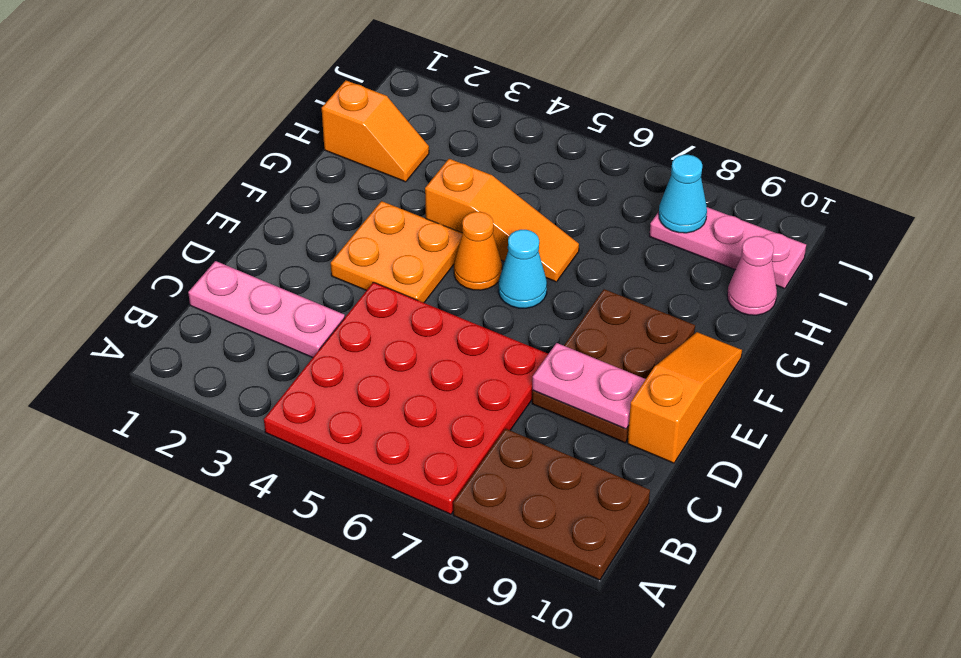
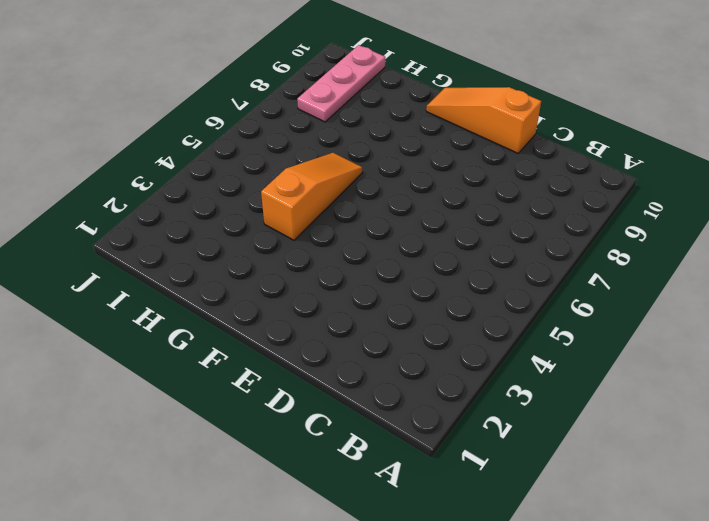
none -> red plate A4:D7 level 1
none -> brown plate A8:B10 level 1
none -> pink plate C1:C3 level 1

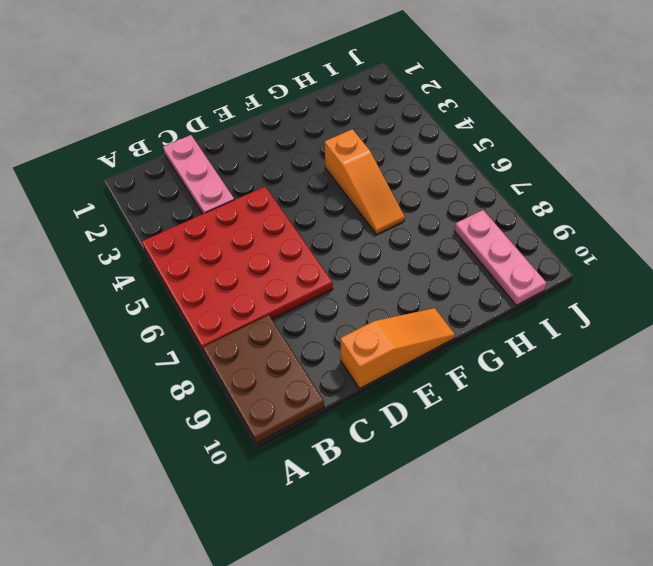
none -> brown plate D8:F9 level 1
none -> orange plate E3:F4 level 1
none -> orange cone F5 level 1

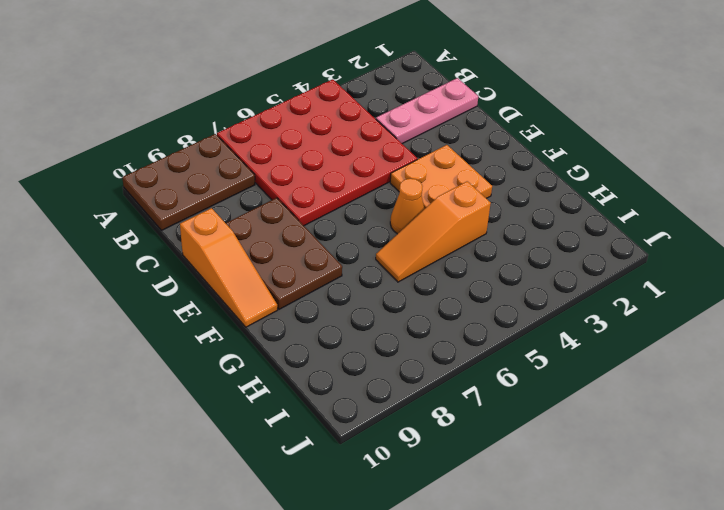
none -> cyan cone F6 level 1
none -> orange slope H1:H2 level 1 top 1
none -> pink cone H10 level 1

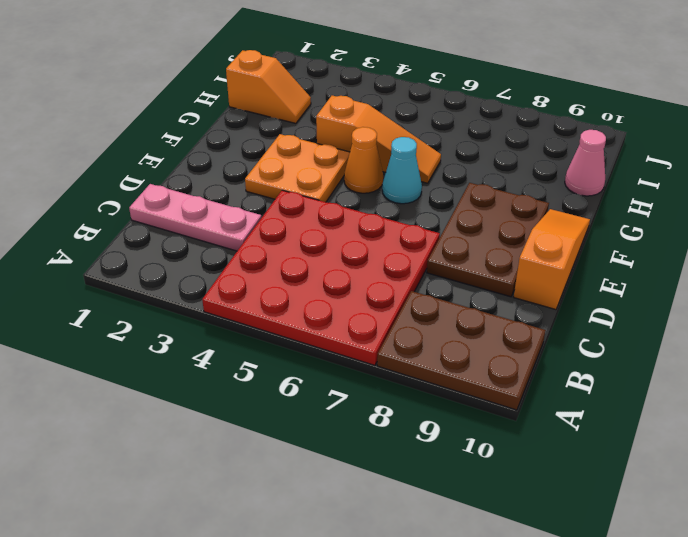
none -> pink plate I8:I10 level 1
none -> pink plate D8:D9 level 2
none -> cyan cone I8 level 2

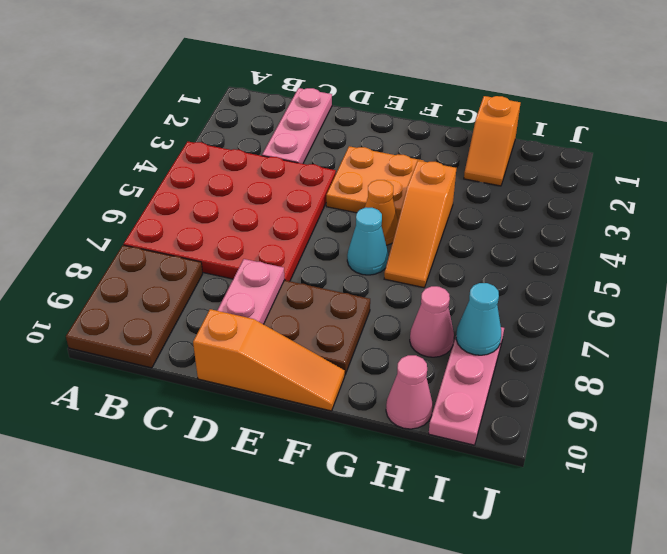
pink cone H8 level 1 -> none

